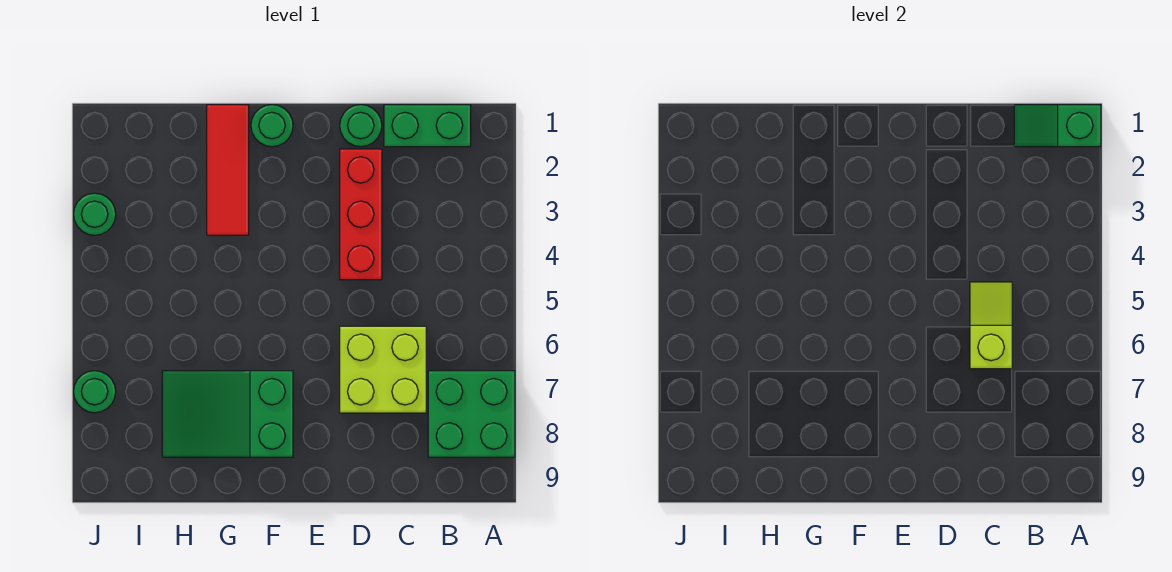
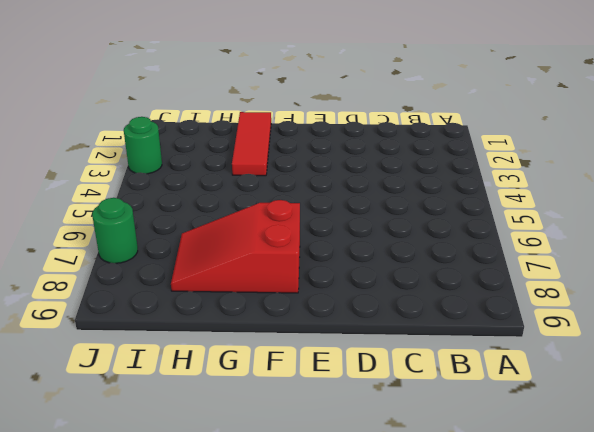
red slope F7:H8 level 1 top F -> green slope F7:H8 level 1 top F
none -> green brick A7:B8 level 1
none -> green brick B1:C1 level 1
none -> lime brick C6:D7 level 1

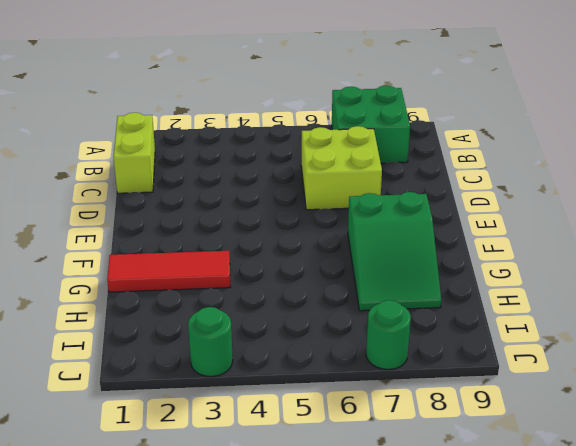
lime brick B1:C1 level 1 -> green brick B1:C1 level 1
none -> green round brick D1 level 1
none -> red brick D2:D4 level 1
none -> green round brick F1 level 1

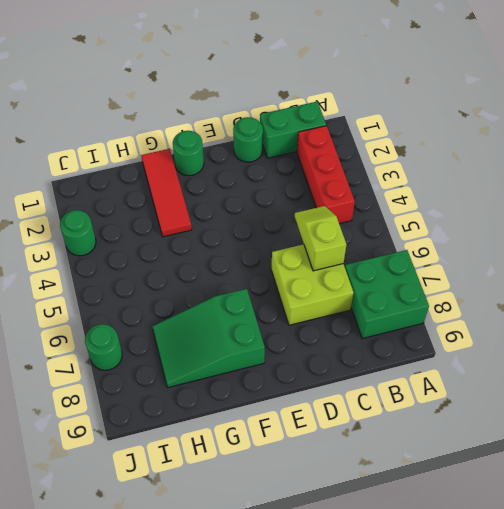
red brick B2:B4 level 1 -> red brick D2:D4 level 1
none -> green slope A1:B1 level 2 top A

